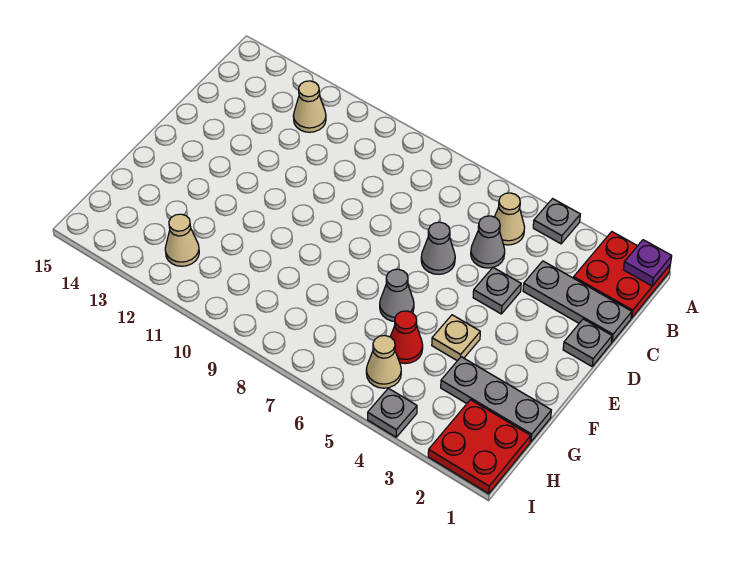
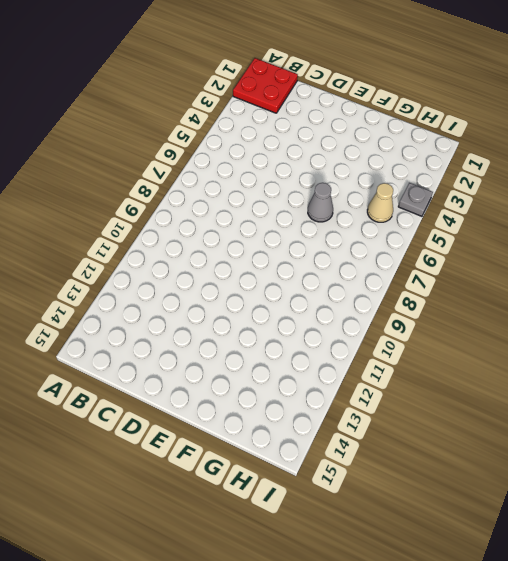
none -> grey plate A4 level 1
none -> tan cone B5 level 1
none -> tan cone B12 level 1

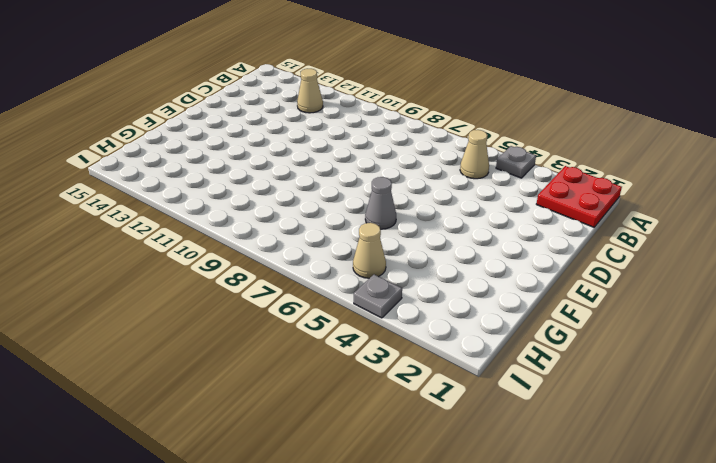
none -> grey plate C1:C3 level 1
none -> grey cone C5 level 1
none -> grey plate D1 level 1

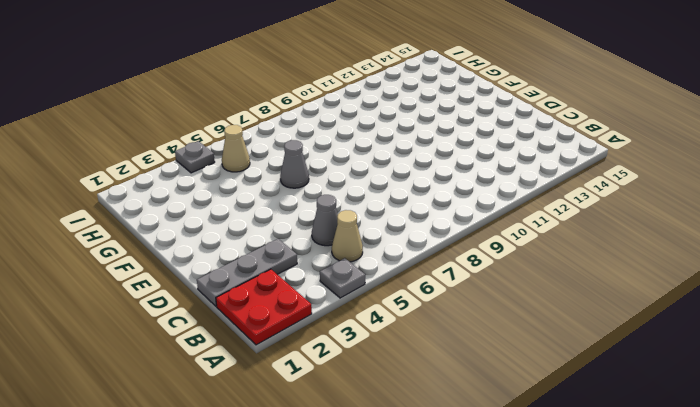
none -> tan cone B12 level 1
none -> grey plate D1 level 1
none -> grey plate D4 level 1

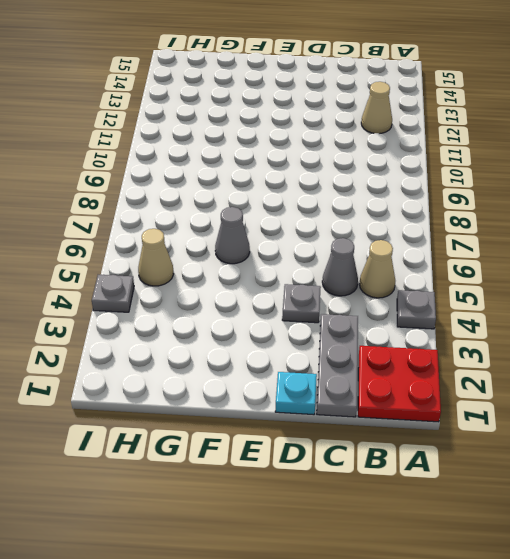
cyan plate D1 level 1 -> grey plate D1 level 1
none -> grey cone D6 level 1
none -> tan plate F4 level 1
none -> grey plate G1:G3 level 1

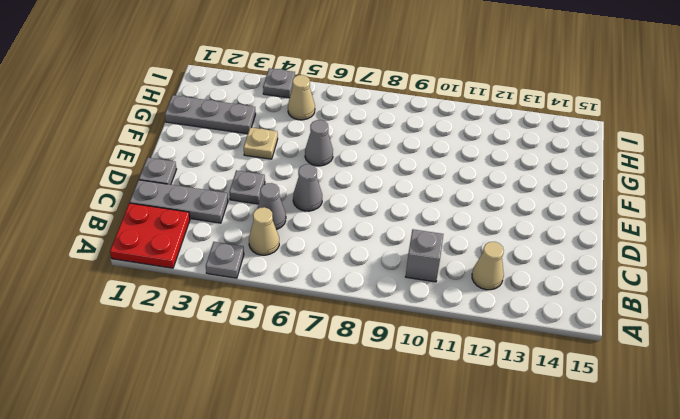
grey brick B10 level 1 -> none
none -> red cone G5 level 1
none -> red plate H1:I2 level 1
none -> tan cone H12 level 1

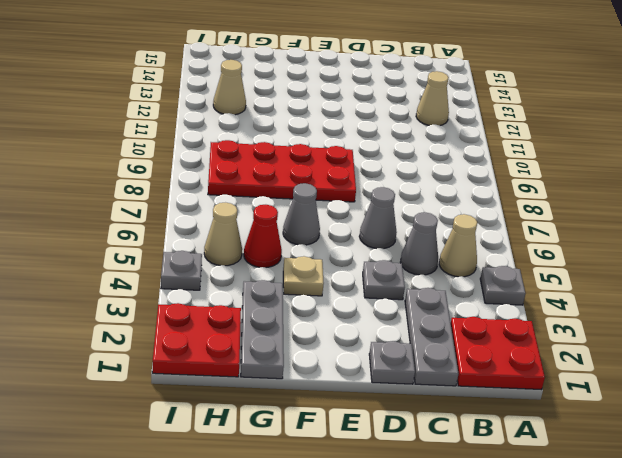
red plate E8:H9 level 1 -> none
none -> purple plate A1 level 2

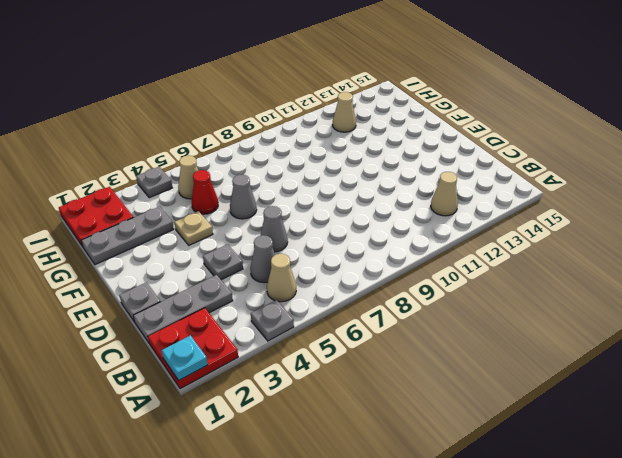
cyan plate A1 level 2 -> purple plate A1 level 2

